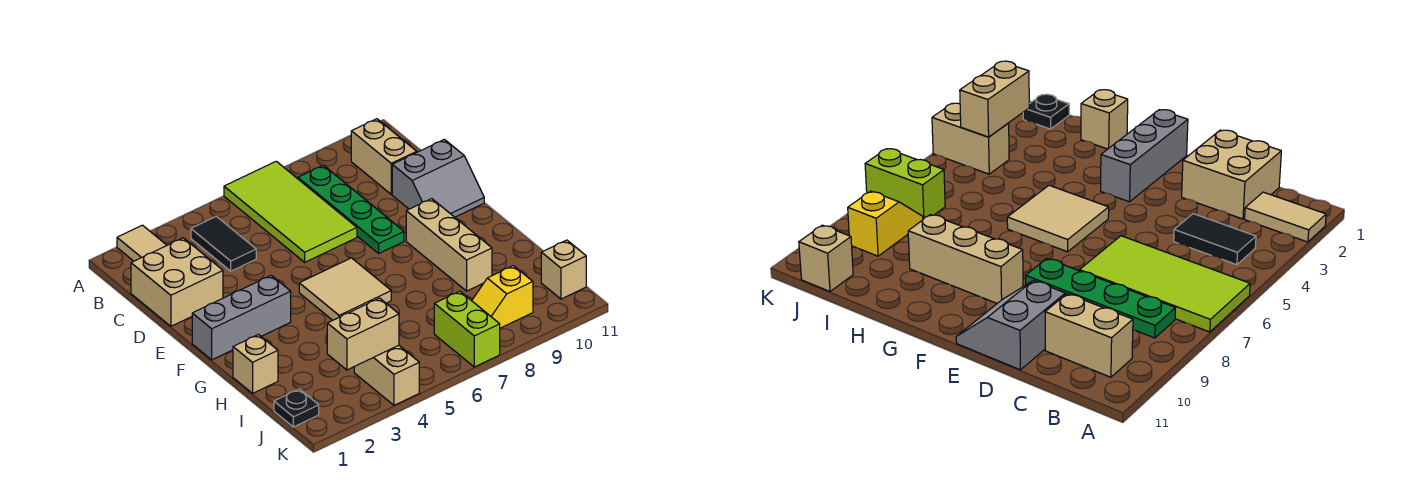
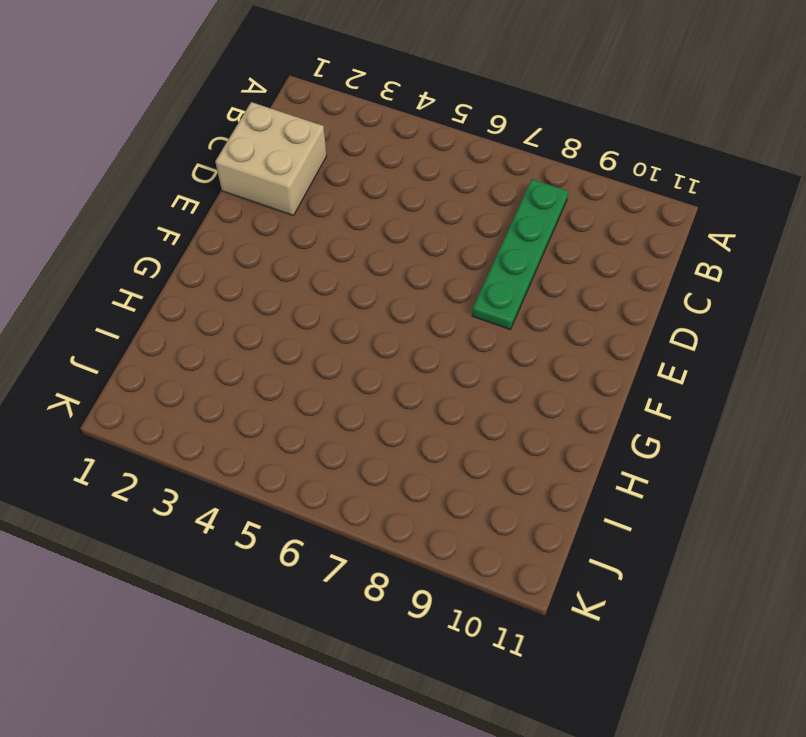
none -> tan tile A2:B2 level 1
none -> lime tile A6:D7 level 1
none -> black tile B4:C4 level 1

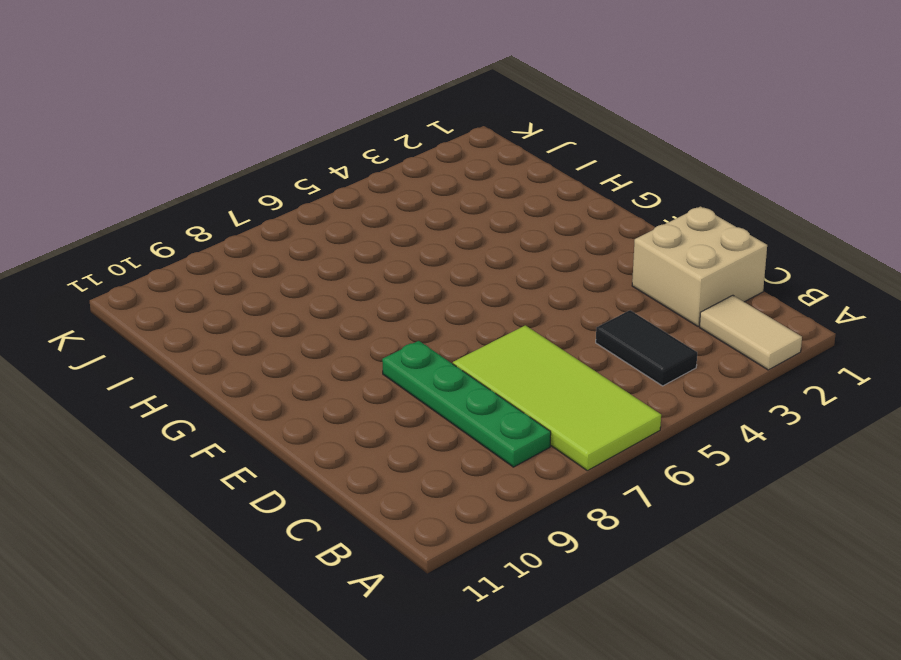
none -> tan brick B10:C10 level 1
none -> grey slope D10:E11 level 1 top D
none -> grey brick F1:F3 level 1

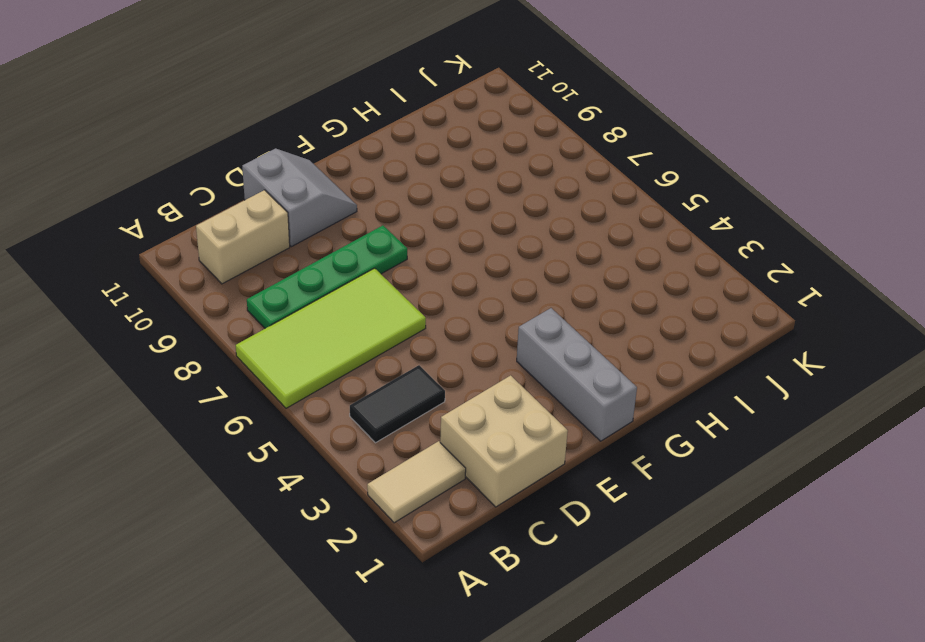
none -> tan tile F5:G6 level 1
none -> tan brick F9:H9 level 1
none -> tan brick H1 level 1

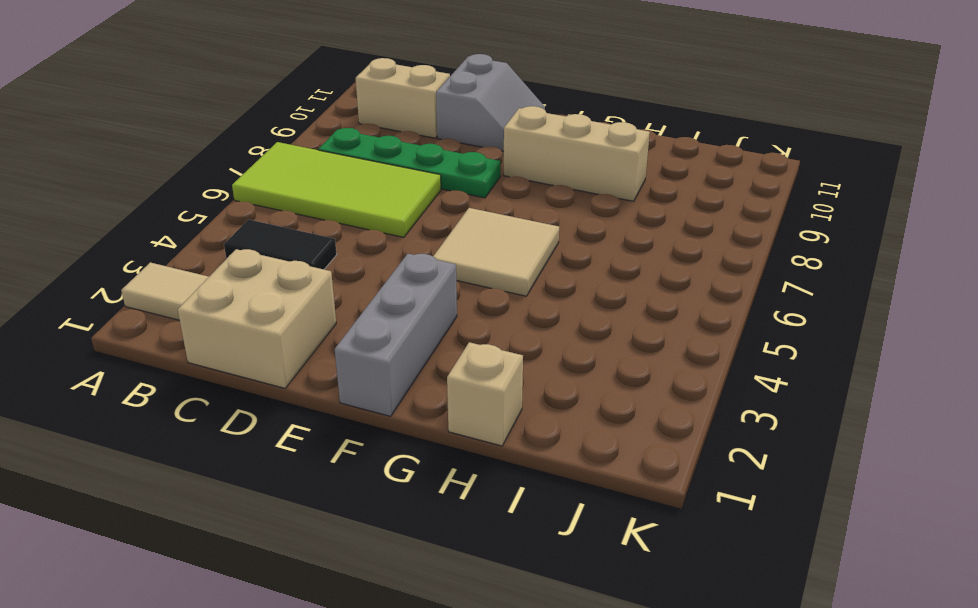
none -> black plate J1 level 1
none -> tan brick J4:K4 level 1
none -> lime brick J7:K7 level 1

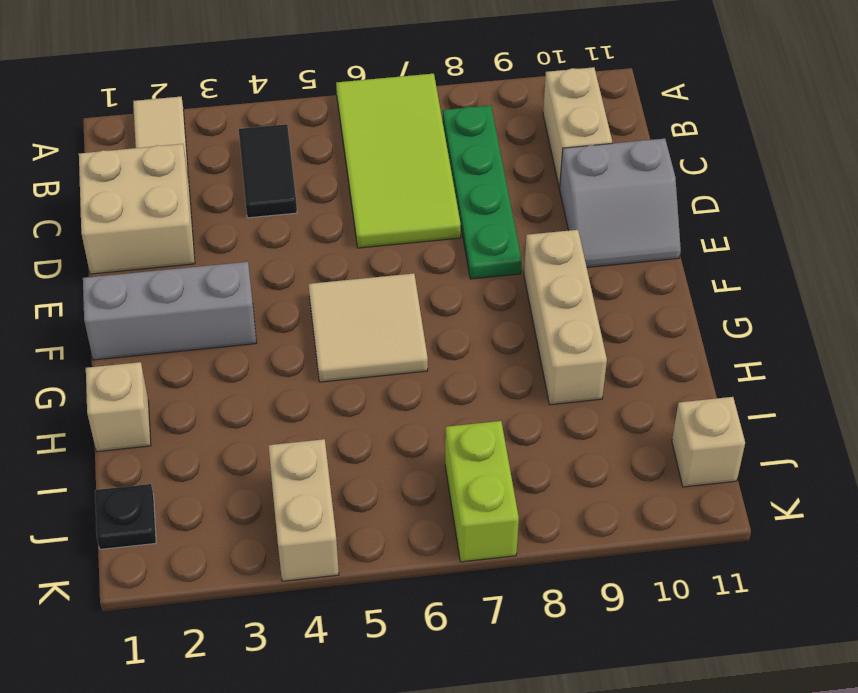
none -> yellow slope J8:J9 level 1 top 9
none -> tan brick J3:J4 level 2

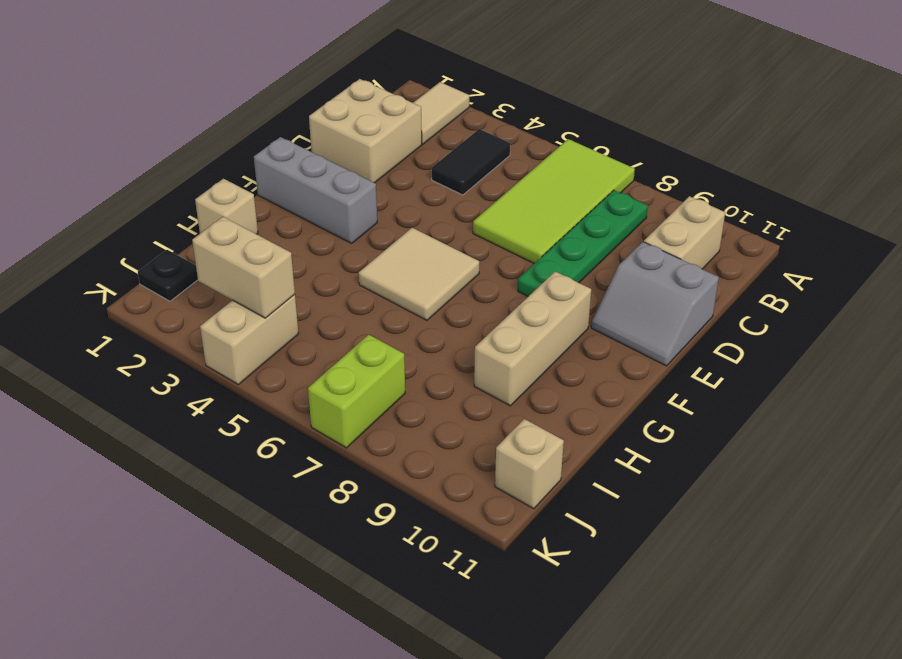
none -> yellow slope J8:J9 level 1 top 9

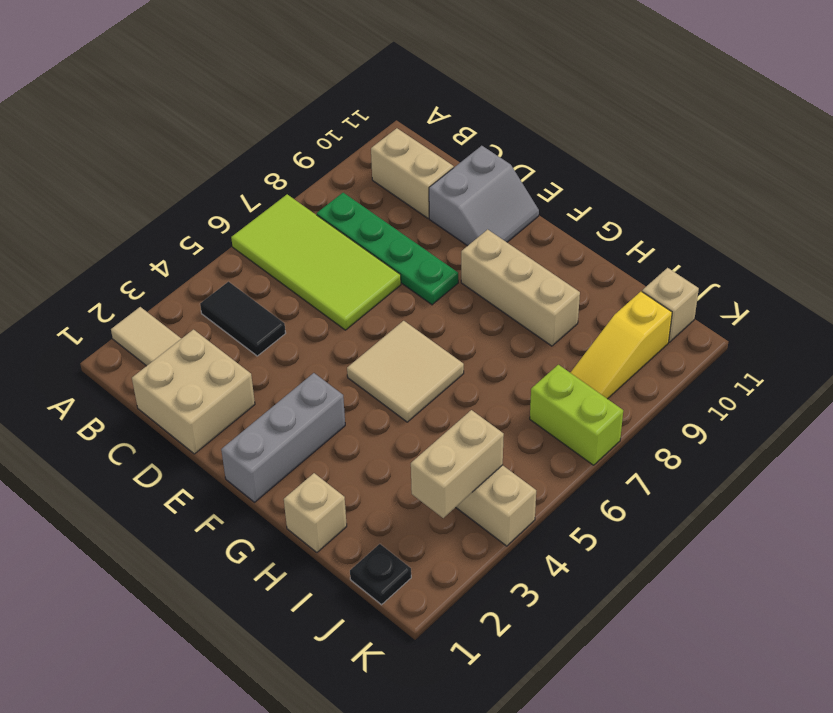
yellow slope J8:J10 level 1 top 10 -> yellow slope J8:J9 level 1 top 9

